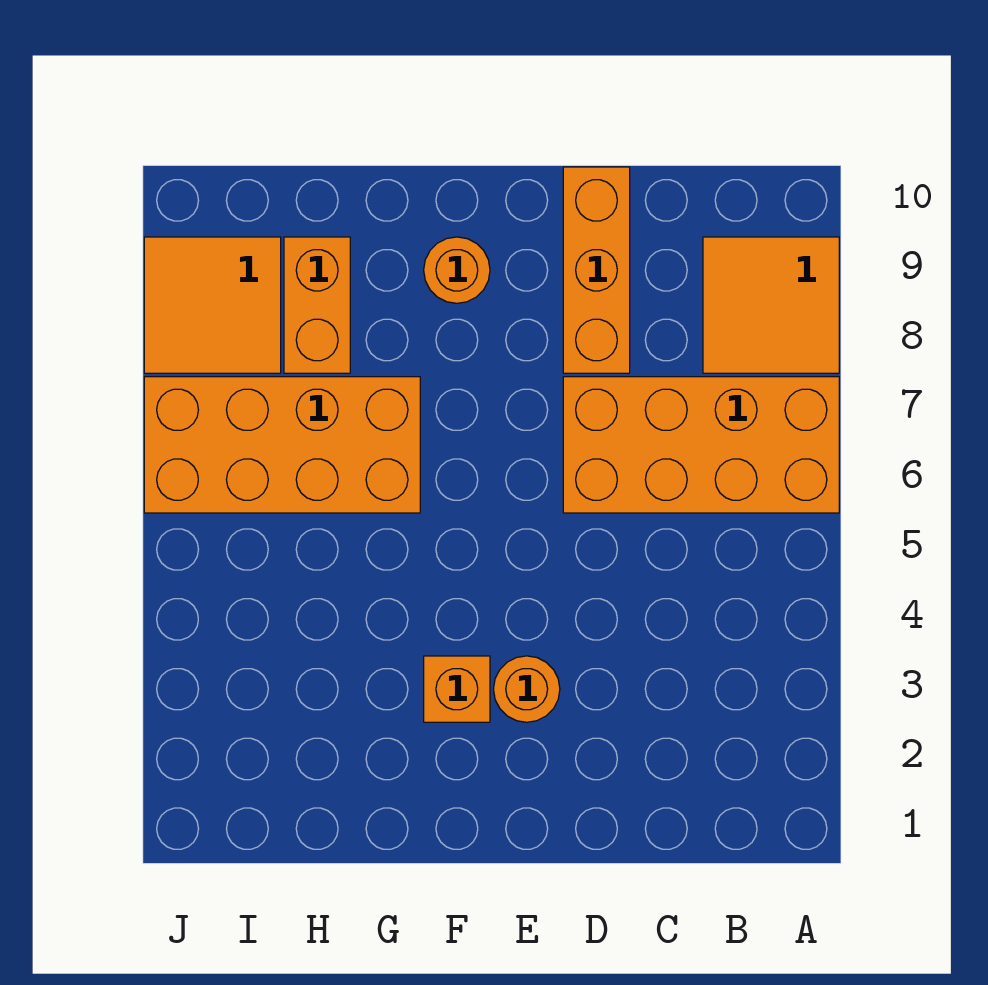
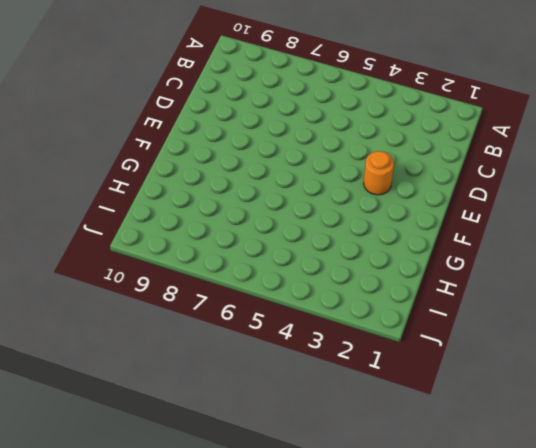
none -> orange brick A6:D7 level 1
none -> orange tile A8:B9 level 1

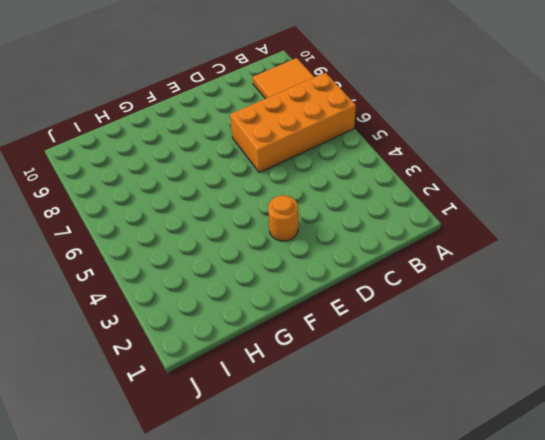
none -> orange brick D8:D10 level 1
none -> orange brick F3 level 1

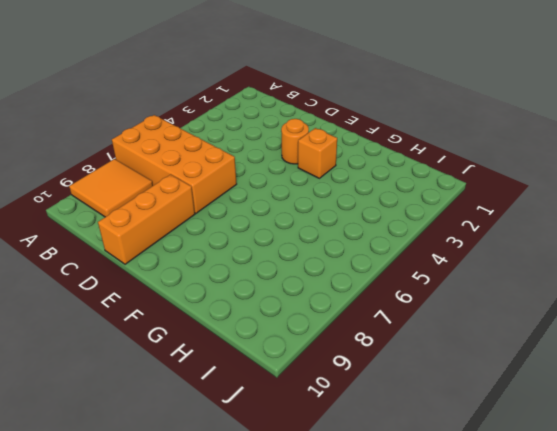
none -> orange round brick F9 level 1
none -> orange brick G6:J7 level 1

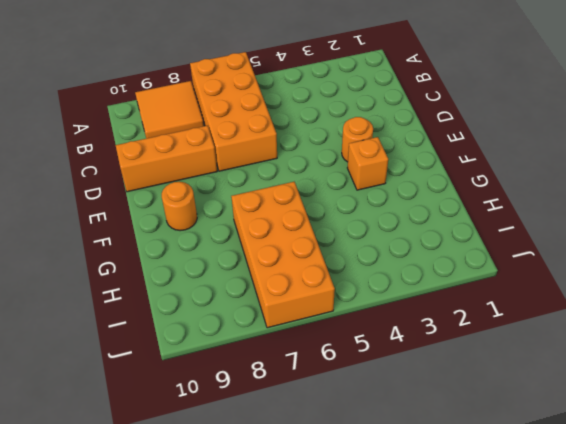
none -> orange brick H8:H9 level 1
none -> orange tile I8:J9 level 1

